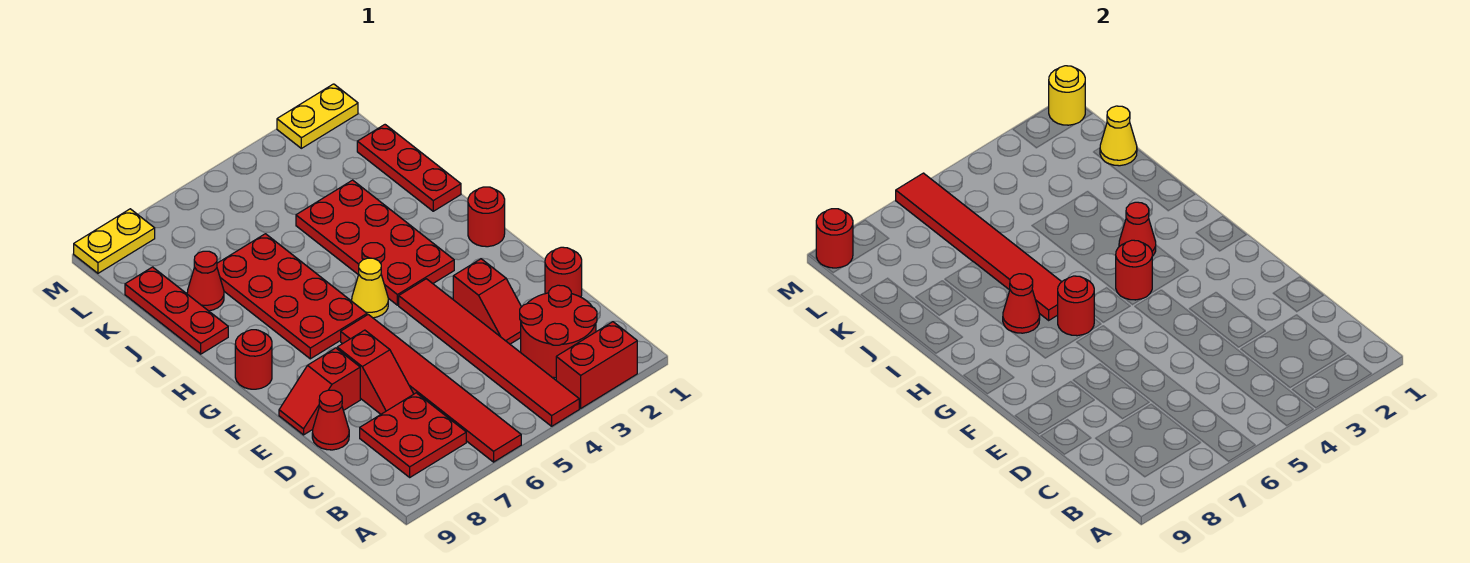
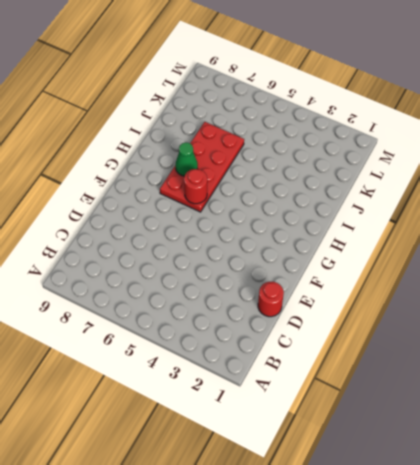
green cone H7 level 2 -> red cone H7 level 2
none -> red brick A2:A3 level 1
none -> red tile A4:F4 level 1
none -> red tile A6:F6 level 1

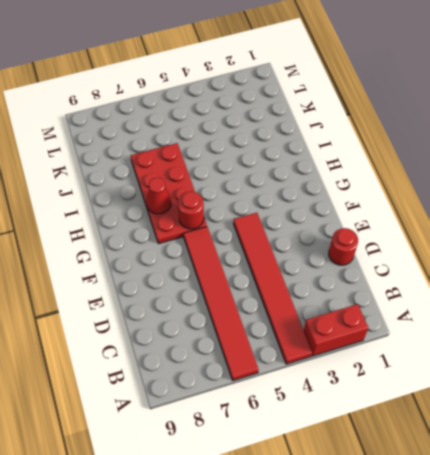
none -> red round brick B2:C3 level 1
none -> red plate B7:C8 level 1
none -> red slope D3:E3 level 1 top E

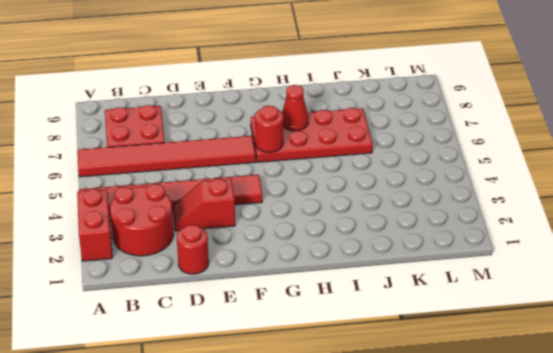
none -> red slope D7:E7 level 1 top E
none -> red cone D9 level 1
none -> red slope E8:E9 level 1 top 8

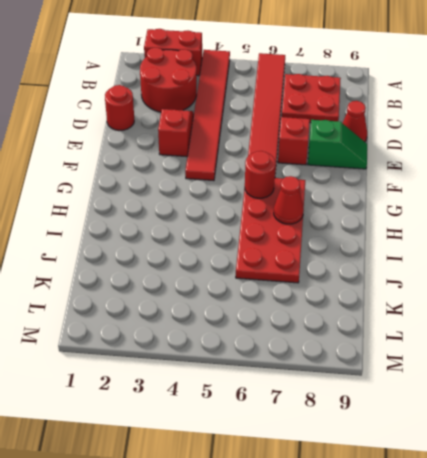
green slope E8:E9 level 1 top 8 -> red slope E8:E9 level 1 top 8
none -> red round brick G1 level 1
none -> red plate G3:J4 level 1
none -> yellow cone G5 level 1

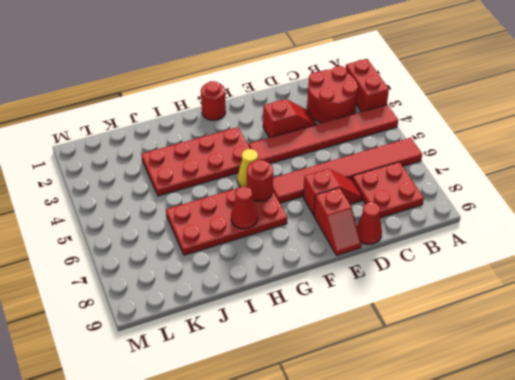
none -> red round brick D1 level 1
none -> red round brick G9 level 1
none -> red plate I1:K1 level 1

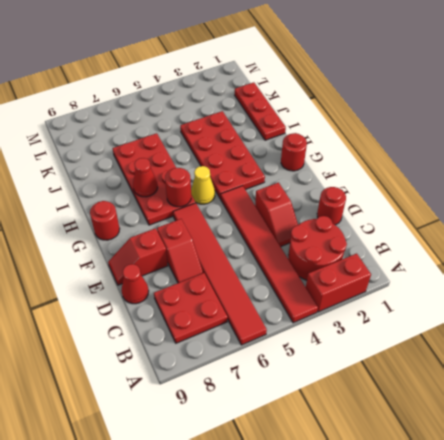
none -> red plate I9:K9 level 1
none -> red cone J8 level 1
none -> yellow plate M1:M2 level 1

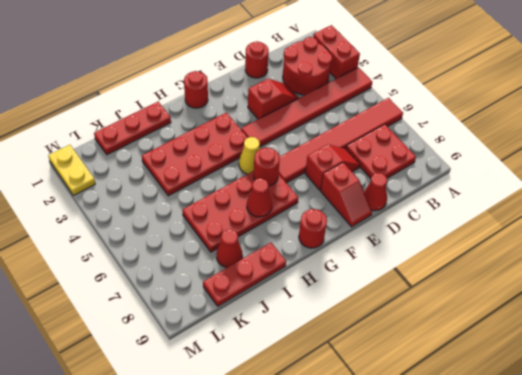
none -> yellow plate M8:M9 level 1
none -> red round brick G4 level 2
none -> red cone H3 level 2

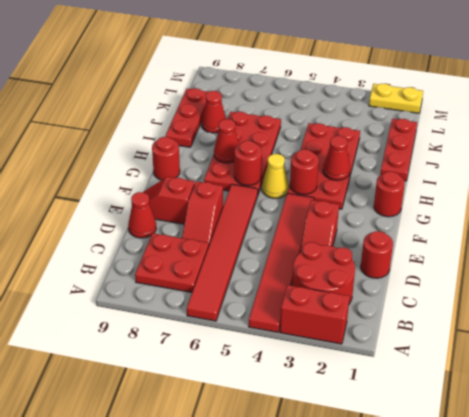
none -> yellow plate M8:M9 level 1
none -> red tile H6:M6 level 2
none -> yellow cone K1 level 2

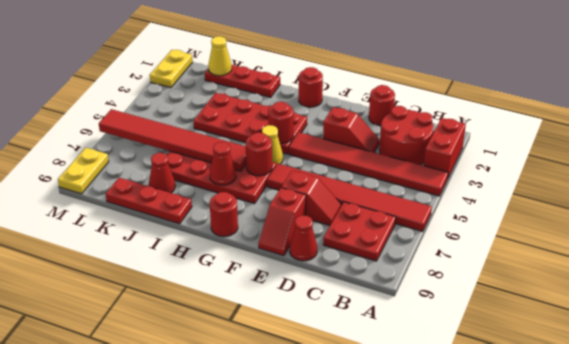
none -> red cone H3 level 2
none -> yellow round brick M1 level 2
none -> red round brick M9 level 2

